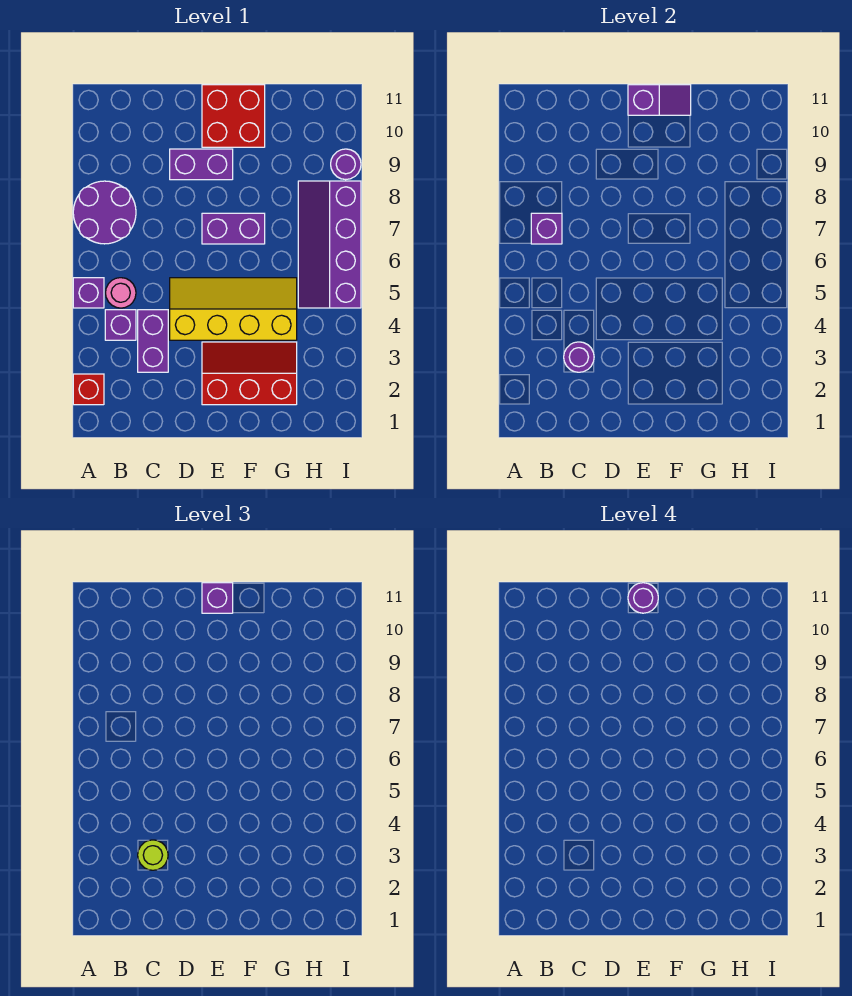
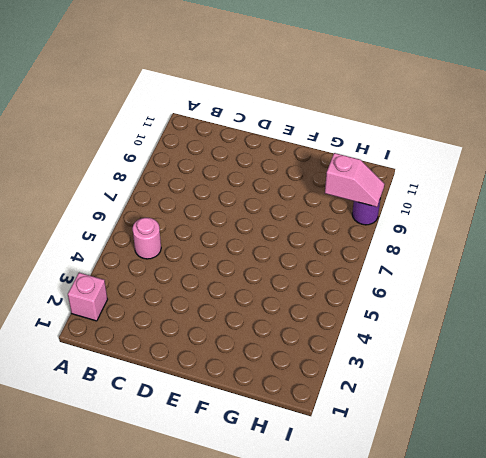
pink brick A2 level 1 -> red brick A2 level 1
pink slope H9:I9 level 2 top H -> none
none -> purple brick A5 level 1
none -> purple round brick A7:B8 level 1
none -> purple brick B4 level 1

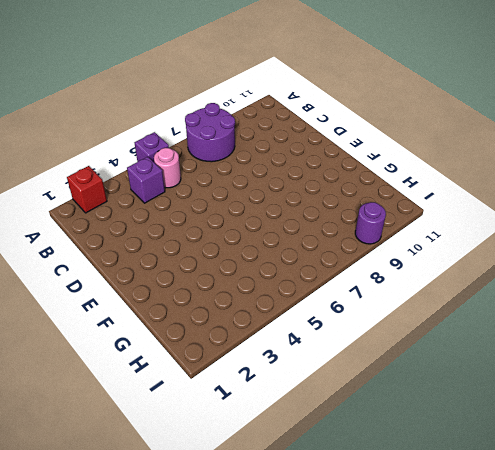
none -> purple brick C3:C4 level 1
none -> yellow slope D4:G5 level 1 top 4
none -> purple brick D9:E9 level 1

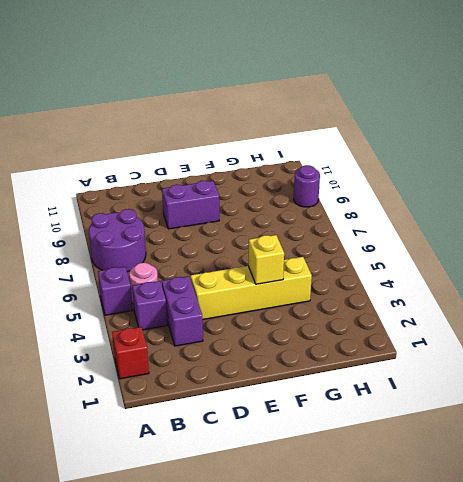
yellow brick F4 level 2 -> none
none -> red slope E2:G3 level 1 top 2
none -> purple brick E7:F7 level 1
none -> red brick E10:F11 level 1

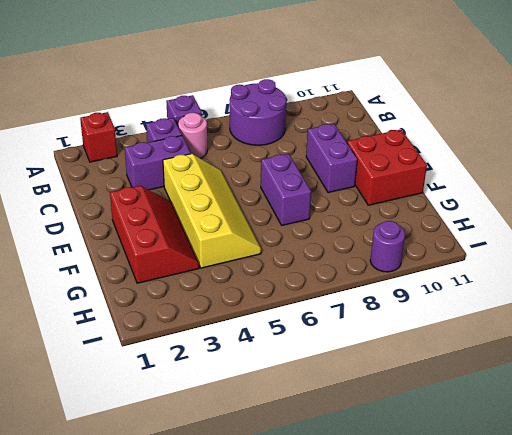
none -> purple slope H5:I8 level 1 top I
none -> purple brick B7 level 2
none -> purple round brick C3 level 2

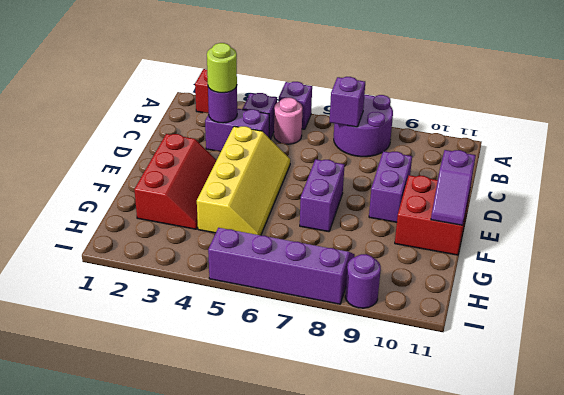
none -> purple brick E11 level 3
none -> purple round brick E11 level 4

